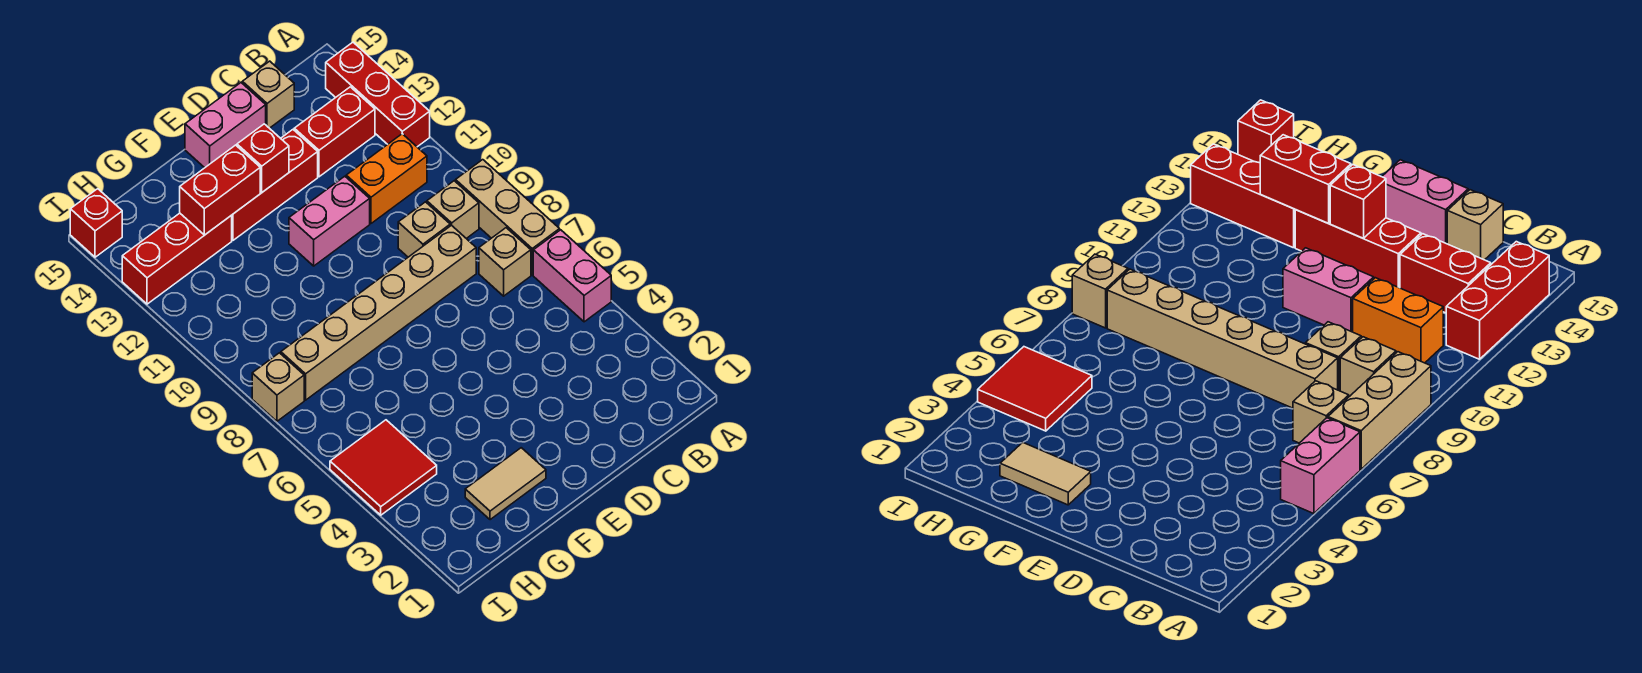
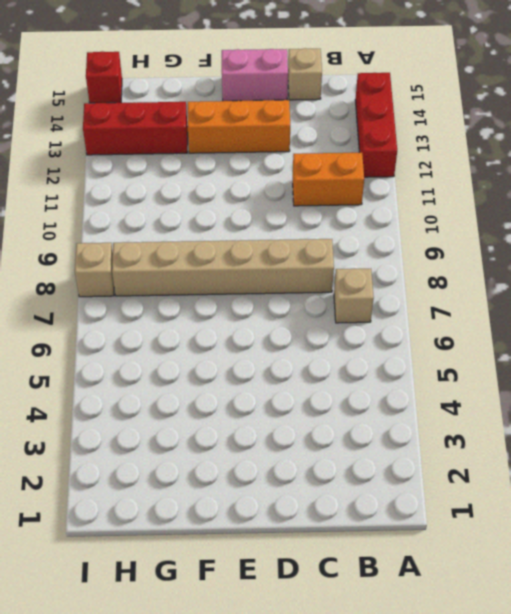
orange brick D13:F13 level 1 -> red brick D13:F13 level 1
none -> pink brick A5:A6 level 1
none -> tan brick A7:A9 level 1
none -> tan brick B9 level 1

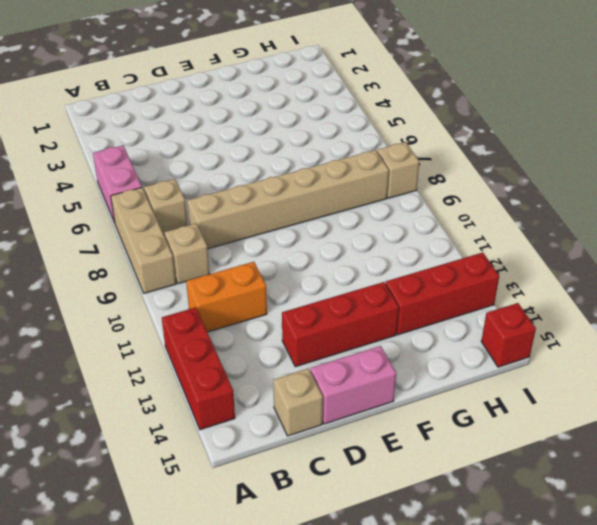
none -> red brick B13:C13 level 1
none -> tan brick C9 level 1
none -> pink brick D11:E11 level 1

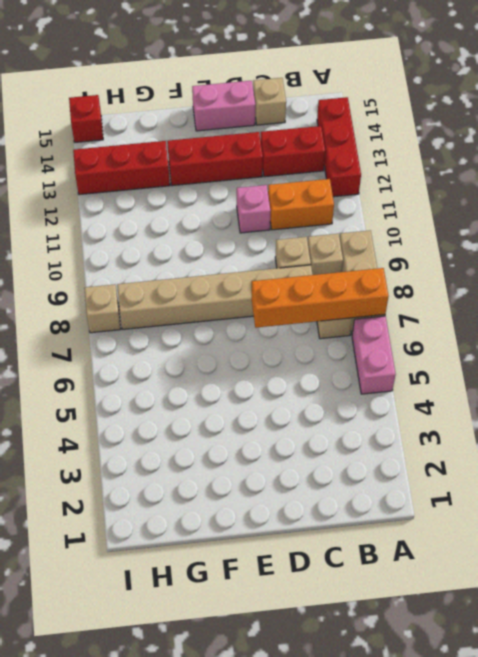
orange brick A7:D7 level 2 -> none
pink brick D11 level 1 -> pink brick D11:E11 level 1
none -> tan tile F2:G2 level 1
none -> red tile H4:I5 level 1
none -> red brick E13 level 2

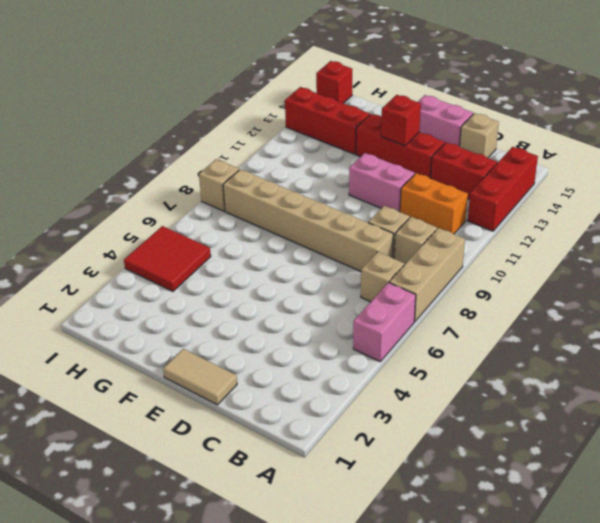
tan tile D1:E1 level 1 -> tan tile F2:G2 level 1
none -> red brick F13:G13 level 2

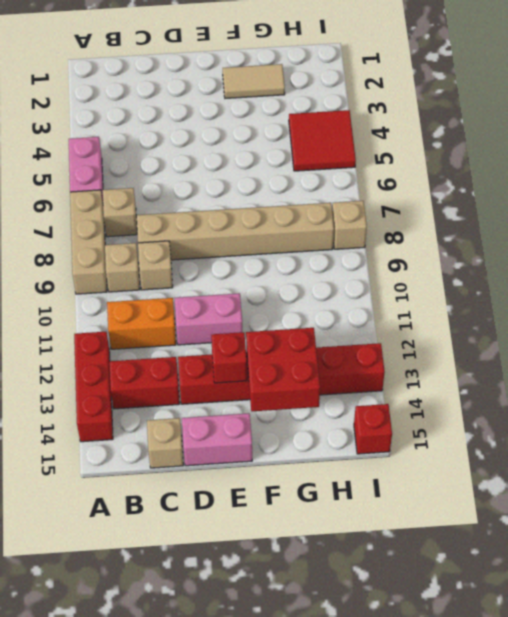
red brick F13:G14 level 2 -> red brick F13:G13 level 2

